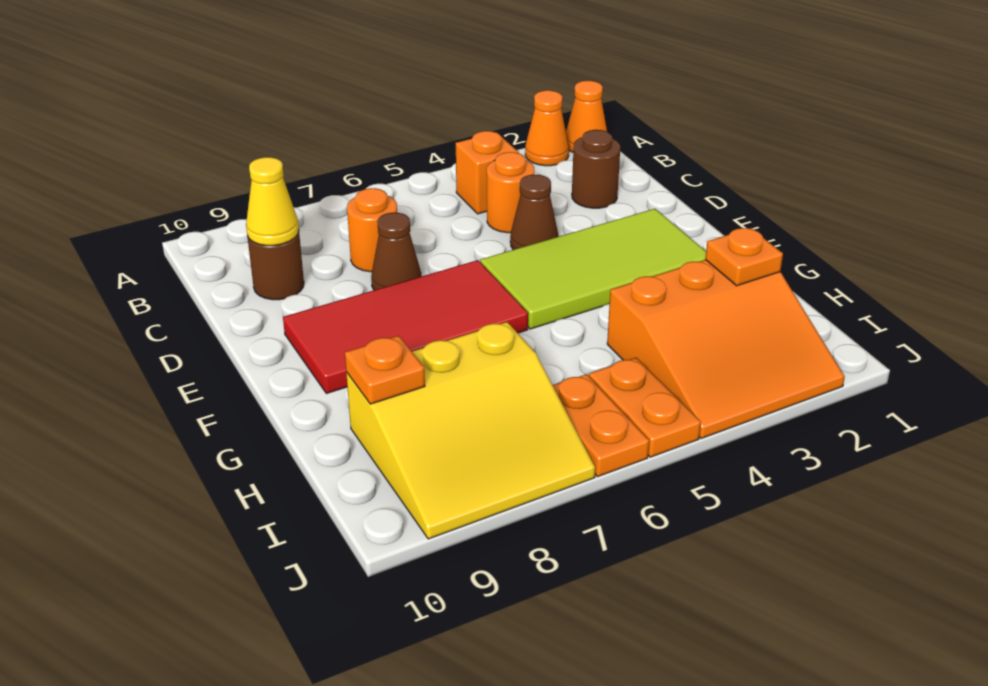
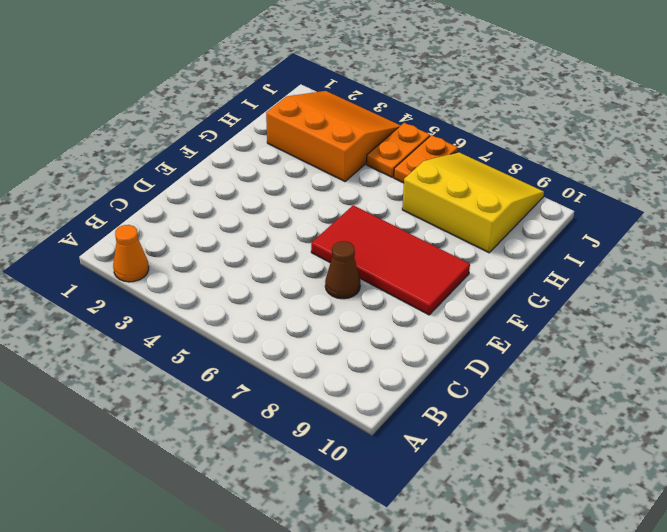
none -> orange cone A1 level 1
none -> orange brick B4 level 1
none -> brown round brick C2 level 1

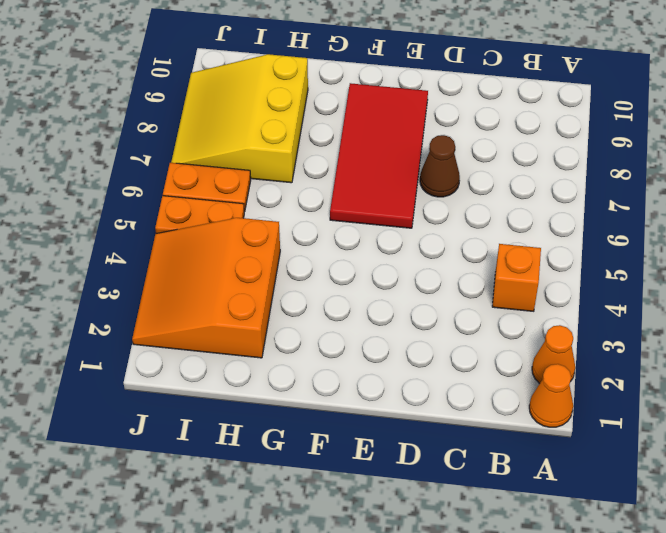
none -> brown round brick C2 level 1
none -> orange round brick C4 level 1
none -> orange round brick C7 level 1

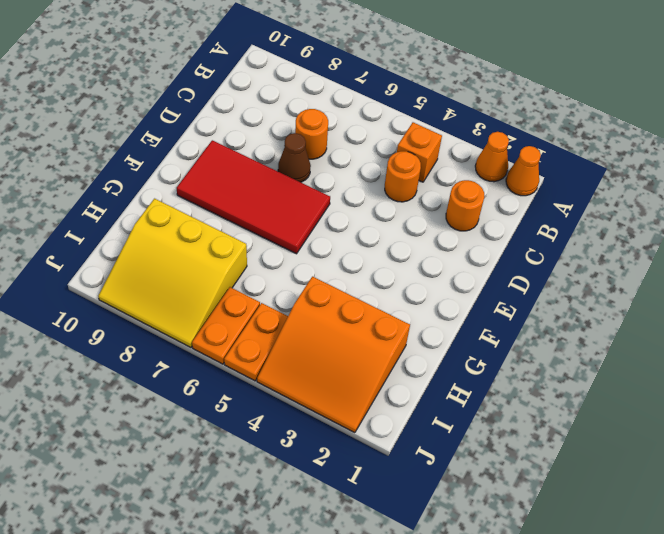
orange round brick C2 level 1 -> brown round brick C2 level 1
none -> brown round brick C9 level 1
none -> brown cone D4 level 1
none -> lime tile E2:F5 level 1

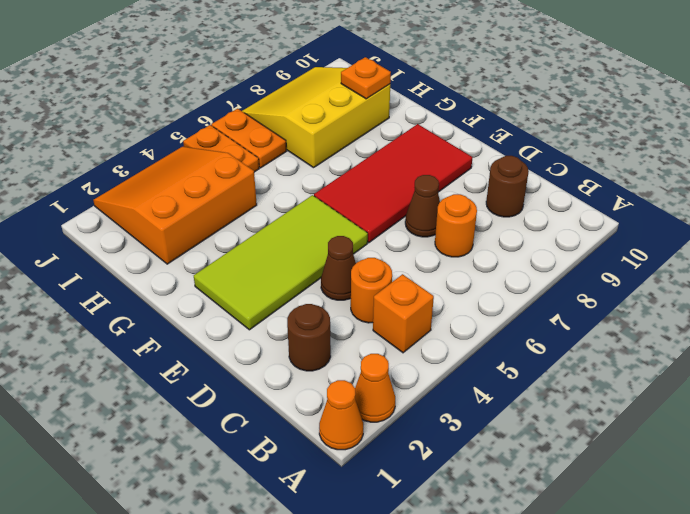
none -> yellow cone C9 level 2
none -> orange plate H2 level 2

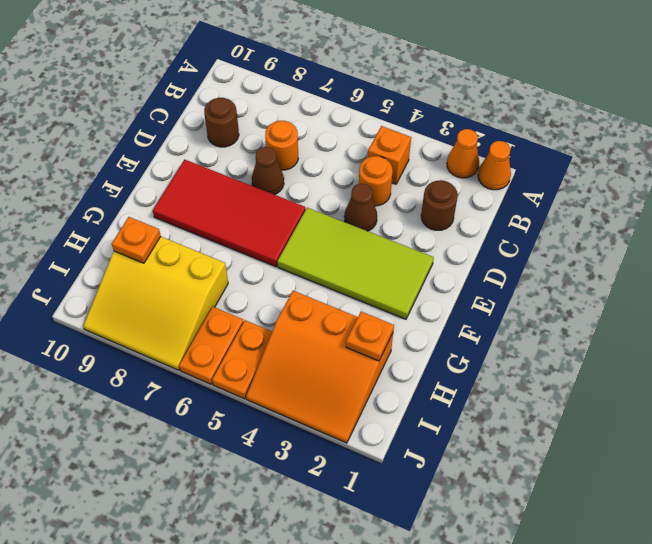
none -> yellow cone C9 level 2

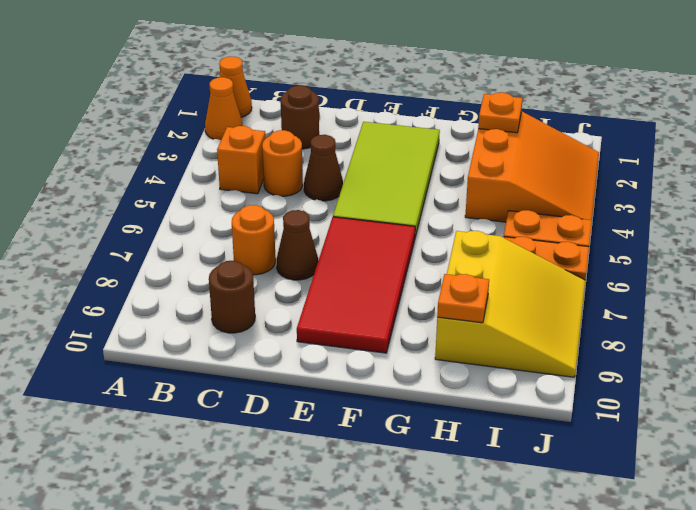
none -> yellow cone C9 level 2

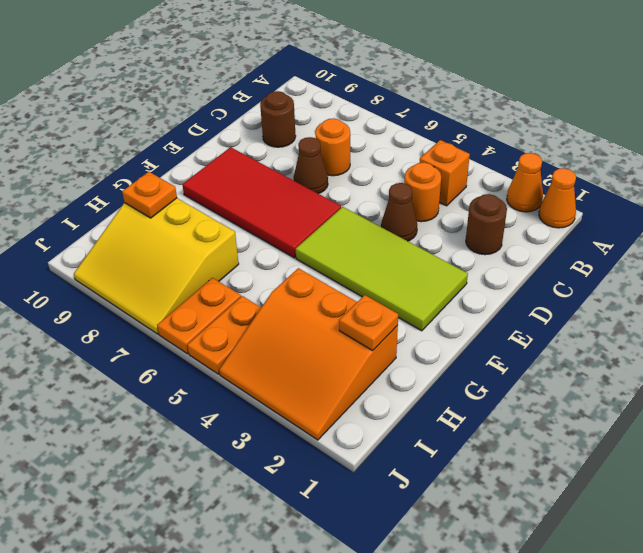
none -> yellow cone C9 level 2

